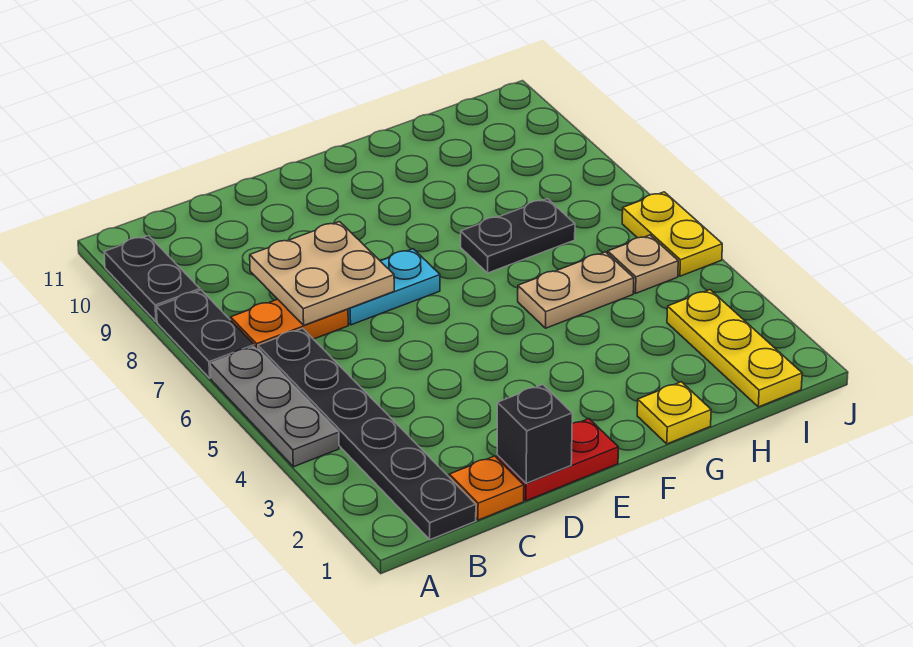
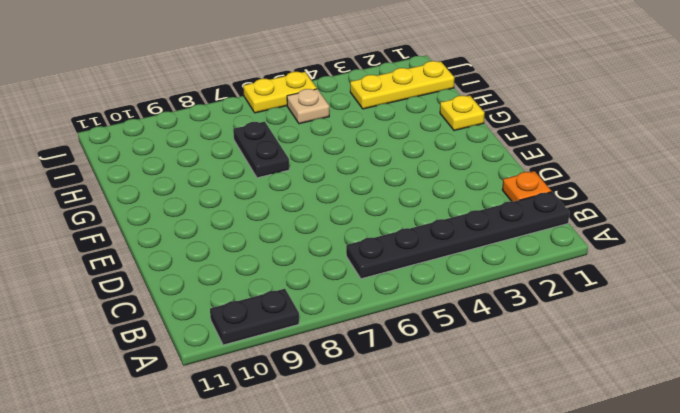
none -> grey plate A4:A6 level 1
none -> black plate A7:A8 level 1
none -> orange plate B7:C7 level 1

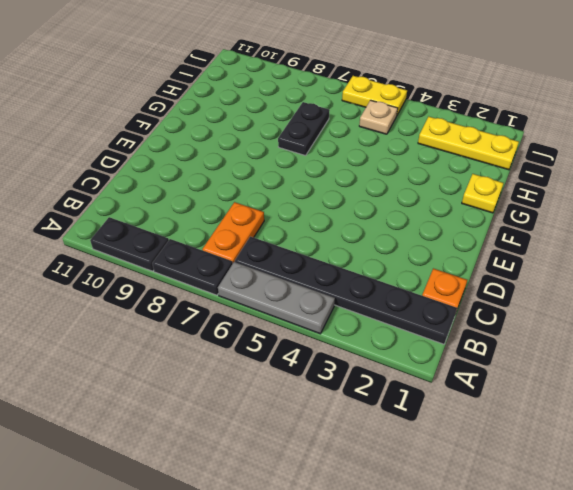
none -> red plate D1:E1 level 1
none -> cyan plate D7:E7 level 1
none -> tan plate G5:H5 level 1

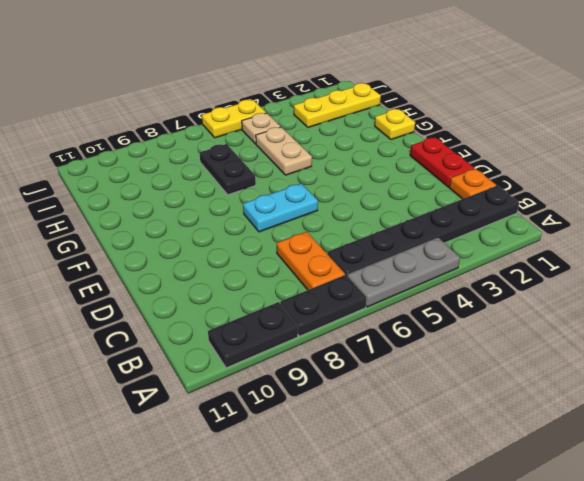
cyan plate E6:E7 level 1 -> cyan plate D7:E7 level 1
none -> tan plate C7:D8 level 2
none -> black brick D1 level 2

